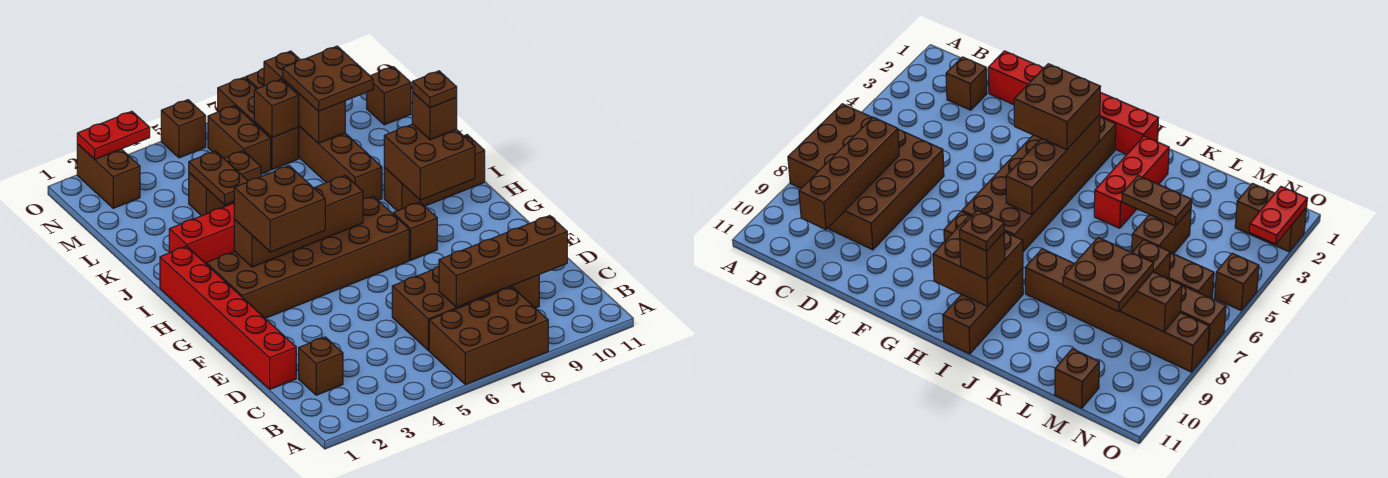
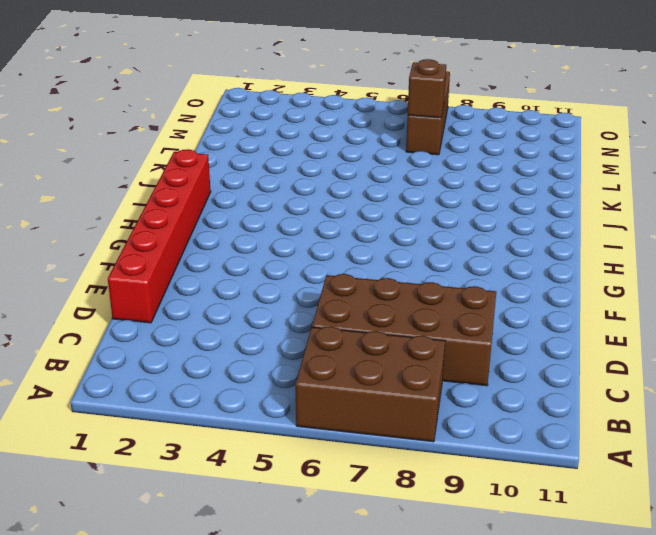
none -> brown brick C2 level 1
none -> brown brick G2:H7 level 1
none -> brown brick G8 level 1

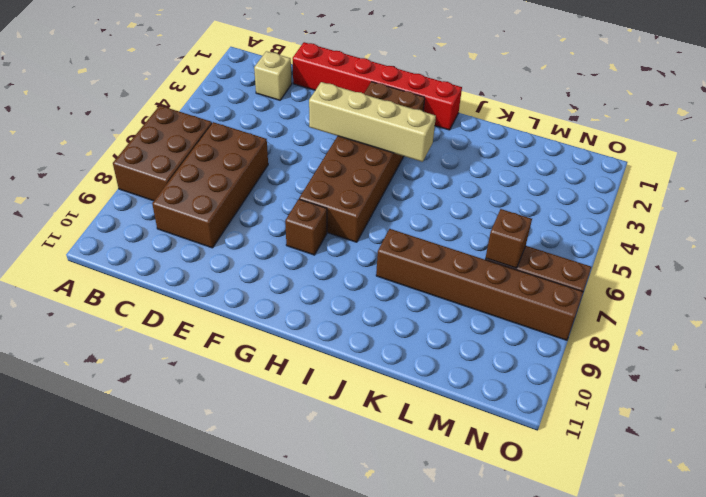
tan brick C2 level 1 -> brown brick C2 level 1
tan brick F4:I4 level 2 -> brown brick H3:H6 level 2
none -> brown brick I9:I11 level 1
none -> red brick J2:J4 level 1
none -> brown brick L4:L5 level 1

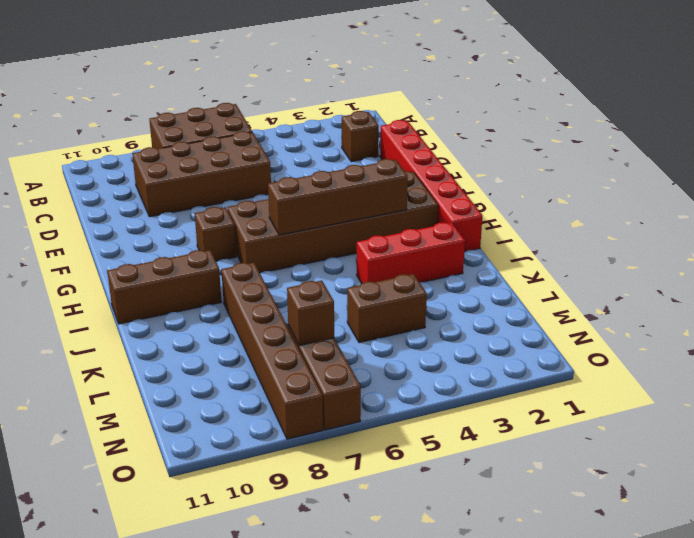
none -> brown brick M6:N6 level 1
none -> brown brick M11 level 1
none -> brown brick N2:O2 level 1

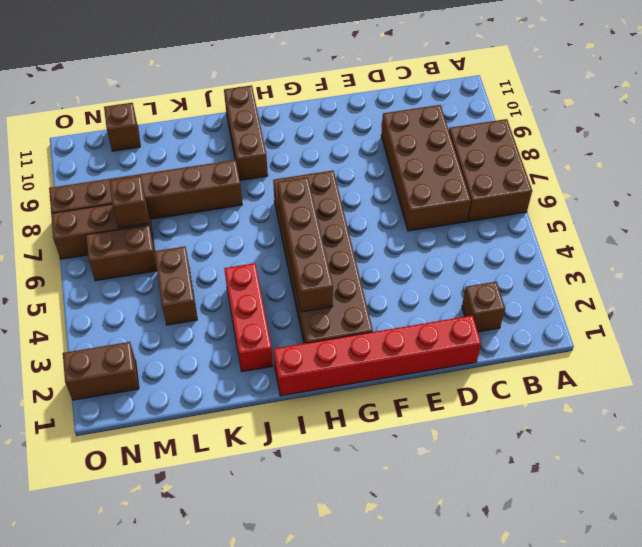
none -> brown brick G8 level 1
none -> brown brick O5 level 1
none -> brown brick C7:C10 level 2

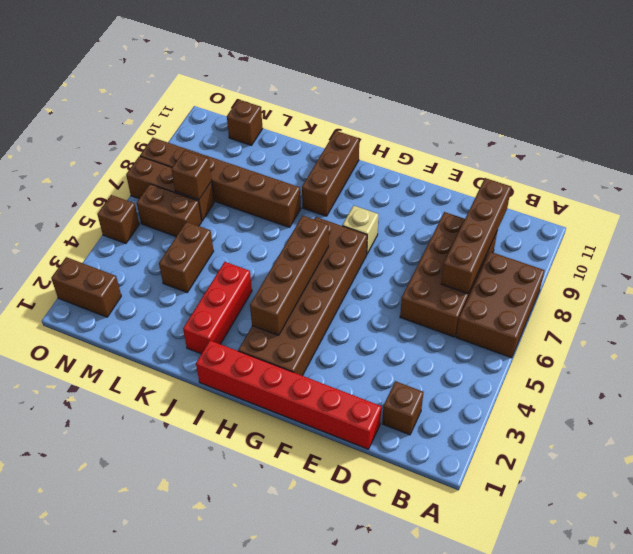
tan brick G8 level 1 -> brown brick G8 level 1
none -> brown brick H9:I10 level 2
none -> brown plate K4:L4 level 2
none -> brown brick L8:N8 level 2

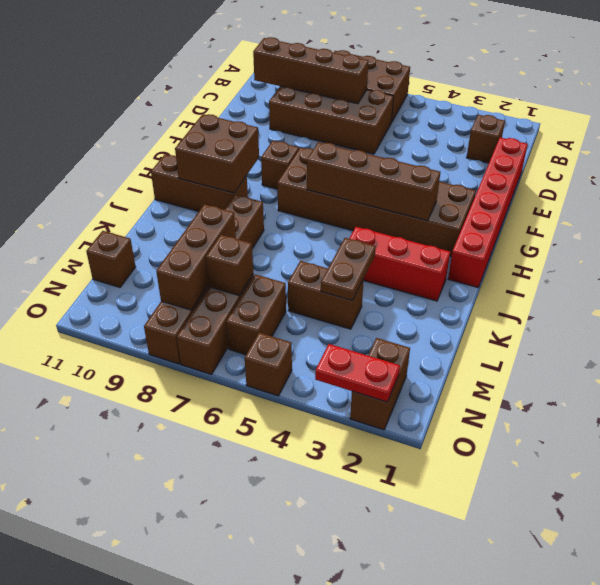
none -> brown brick G3:H4 level 3
none -> brown brick I10 level 3
none -> brown plate L8:M9 level 3

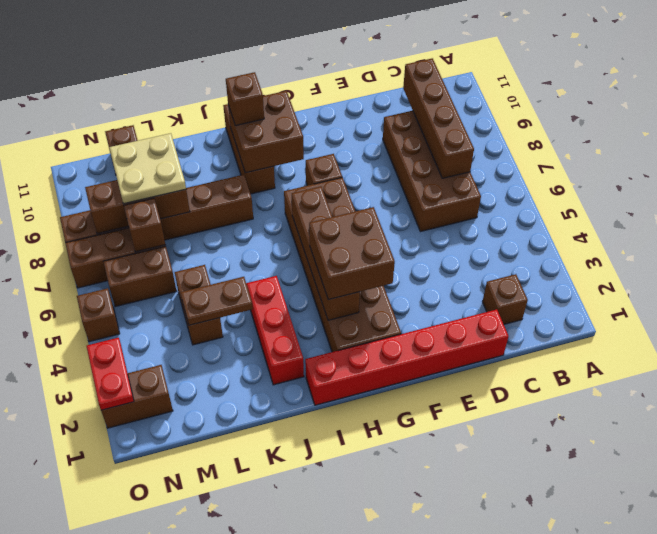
tan plate L8:M9 level 3 -> brown plate L8:M9 level 3
none -> brown brick A6:B8 level 1
none -> brown plate I10 level 4

